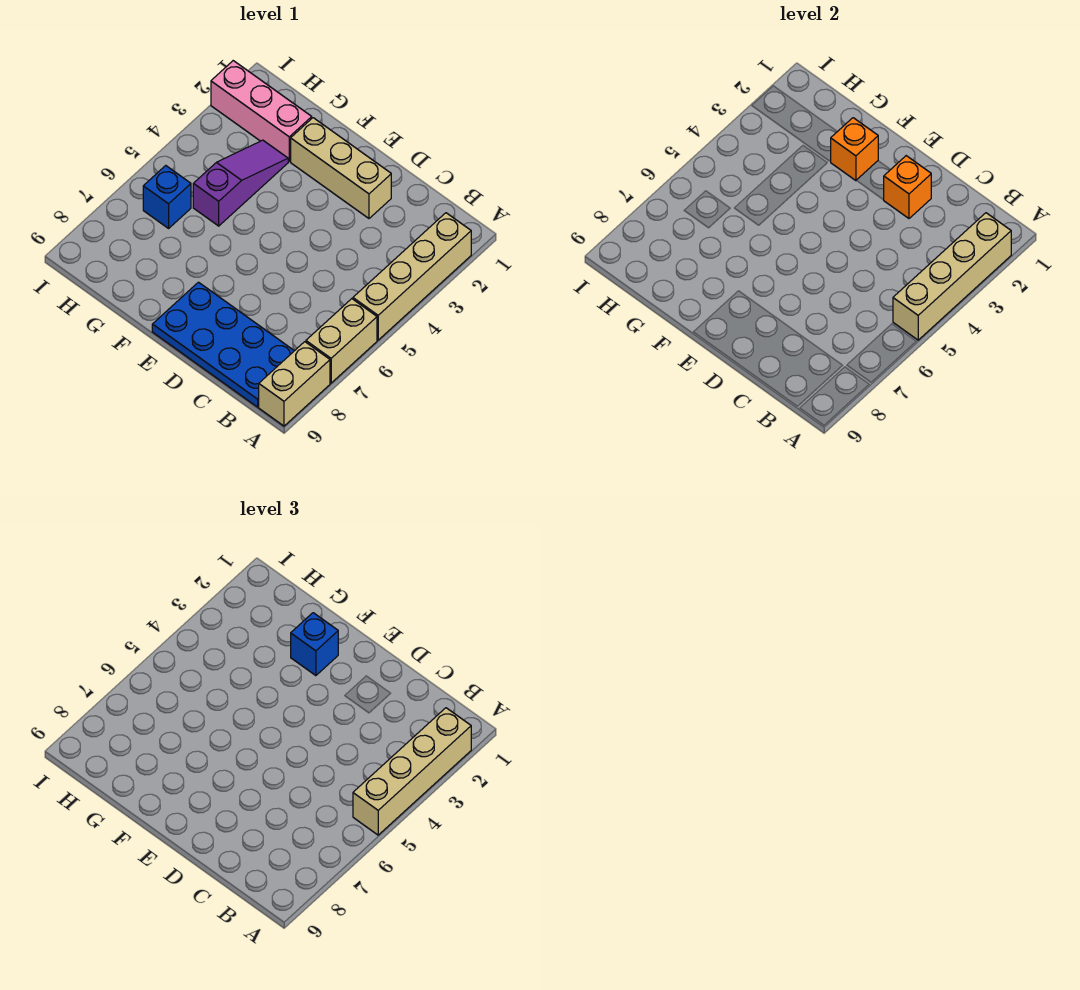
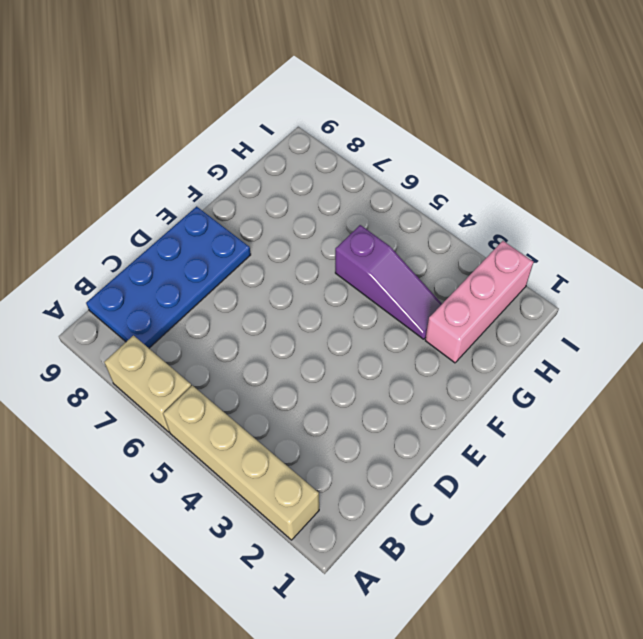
none -> tan brick A8:A9 level 1
none -> tan brick D2:F2 level 1
none -> blue brick H6 level 1

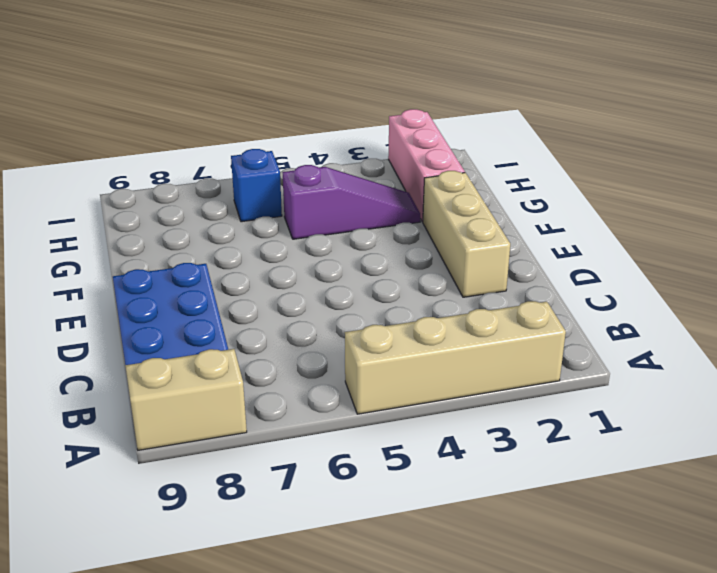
none -> tan brick A6:A7 level 1
none -> tan brick A2:A5 level 2
none -> orange brick D2 level 2

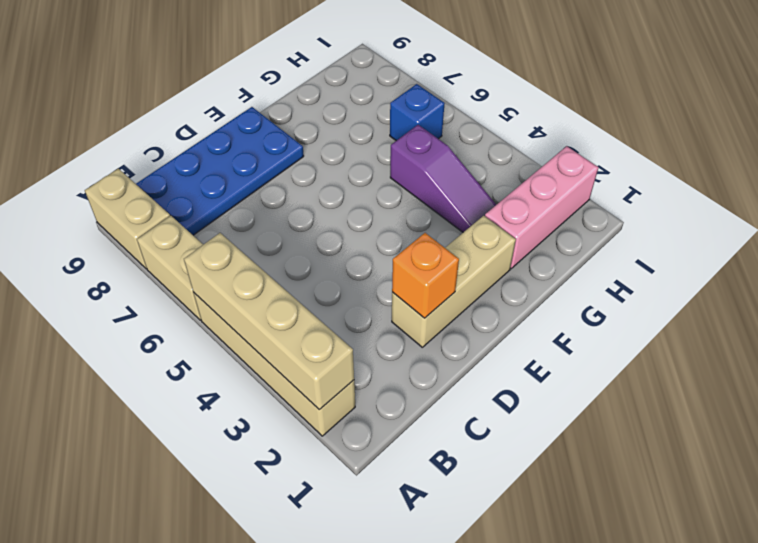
none -> orange brick F2 level 2
none -> tan brick A2:A5 level 3
none -> blue brick F2 level 3

